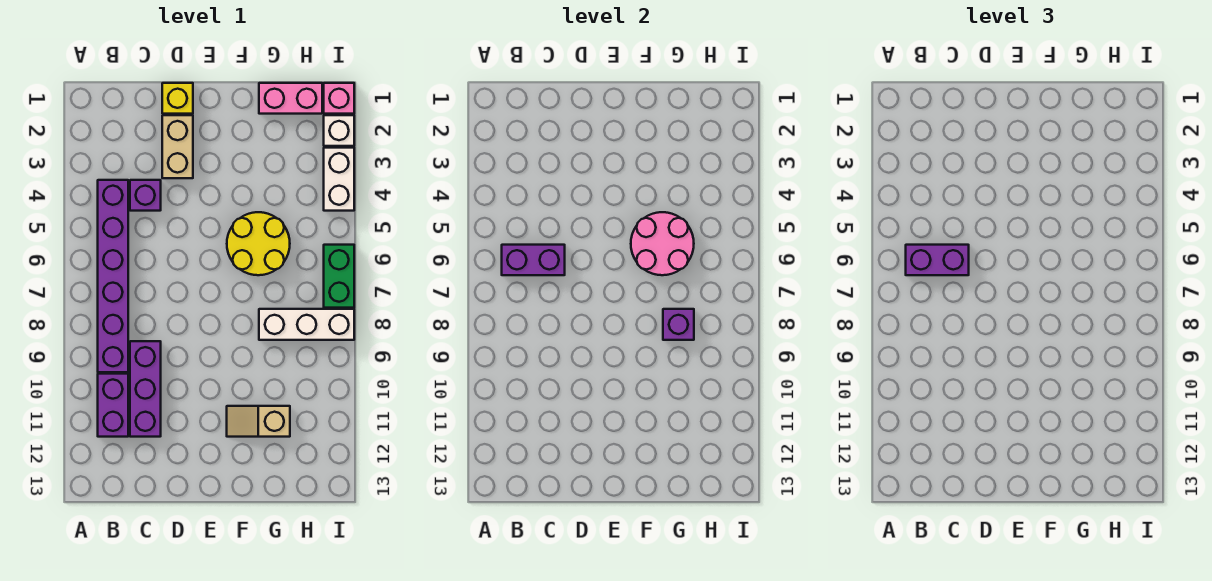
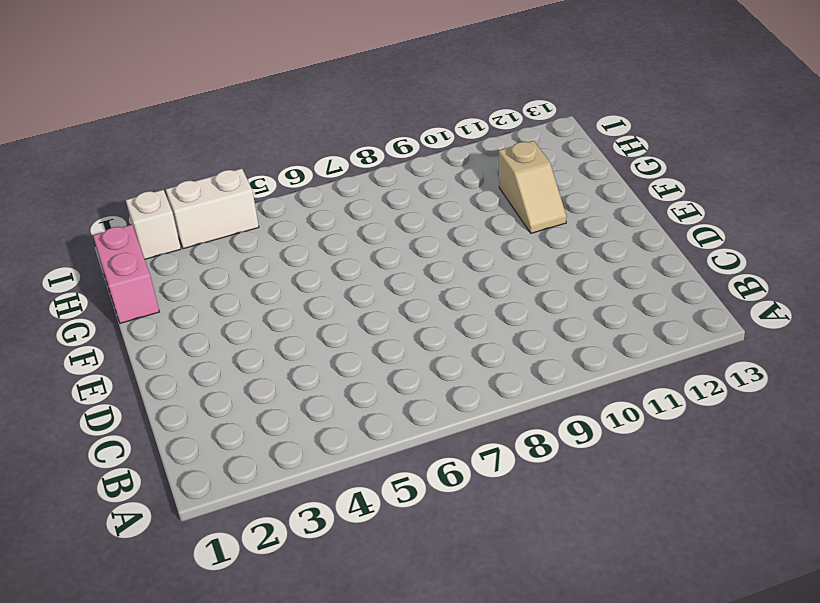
none -> purple brick B4:B9 level 1
none -> purple brick B10:B11 level 1
none -> purple brick C4 level 1

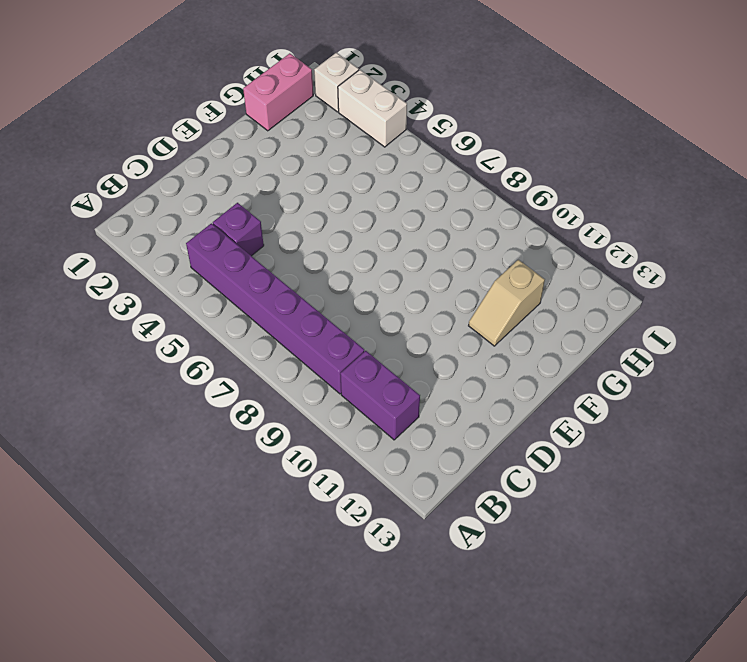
none -> purple brick C9:C11 level 1
none -> yellow brick D1 level 1
none -> tan brick D2:D3 level 1

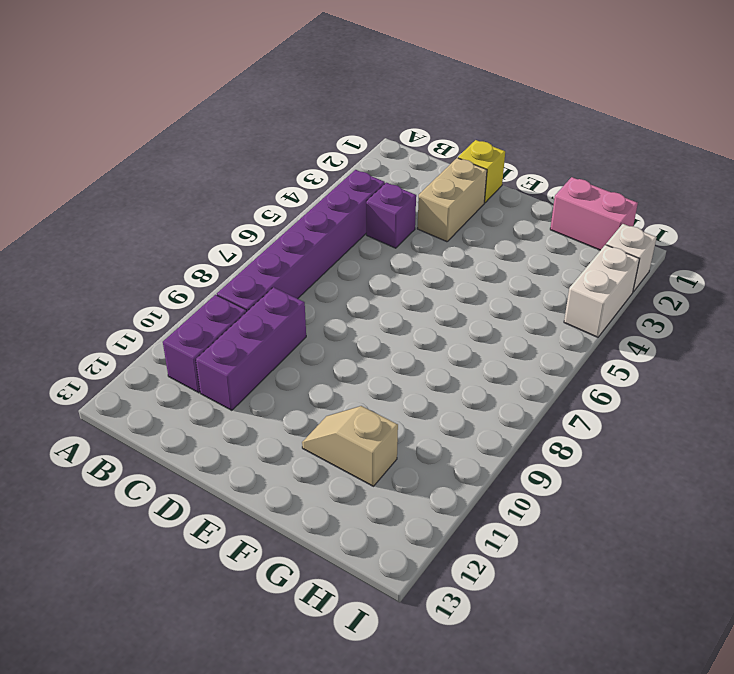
none -> yellow round brick F5:G6 level 1
none -> white brick G8:I8 level 1
none -> pink brick I1 level 1

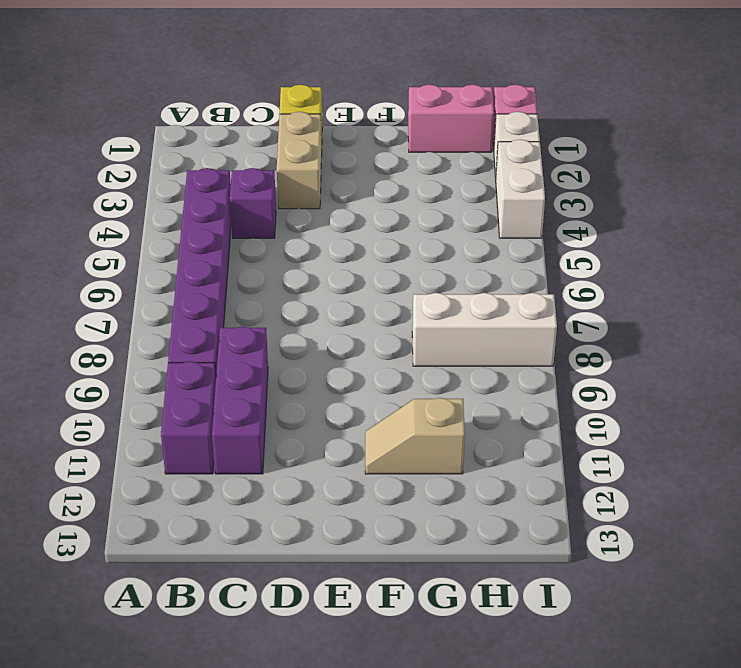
none -> yellow round brick F5:G6 level 1
none -> green brick I6:I7 level 1
none -> purple brick B6:C6 level 2

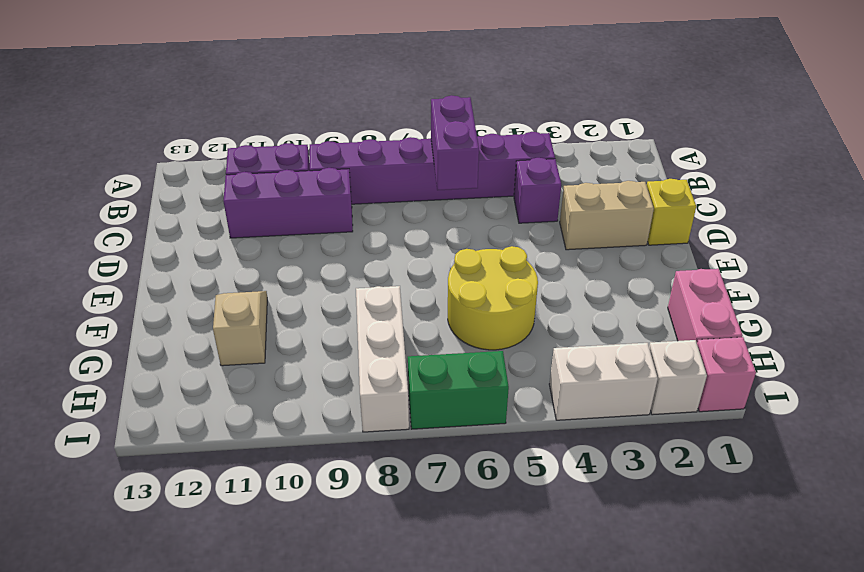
none -> pink round brick F5:G6 level 2
none -> purple brick G8 level 2
none -> purple brick B6:C6 level 3

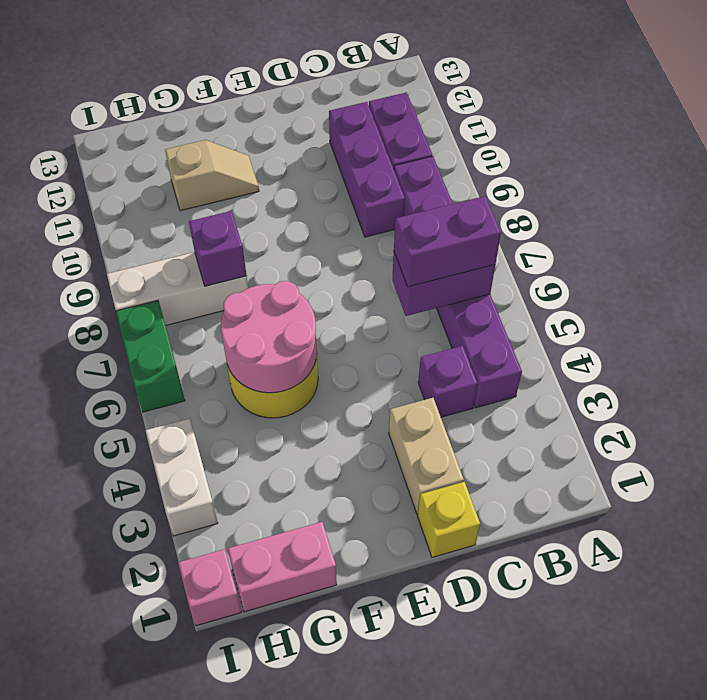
none -> white brick I2 level 1

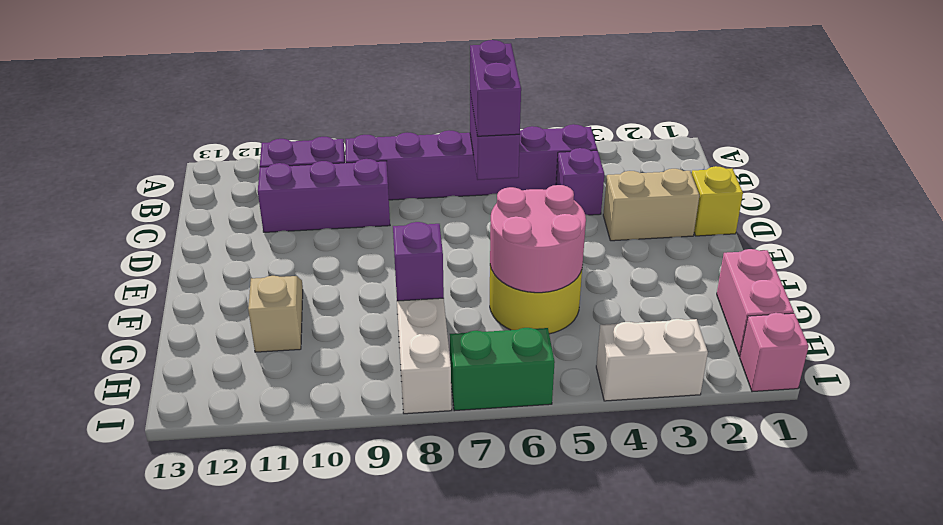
none -> white brick I2 level 1

